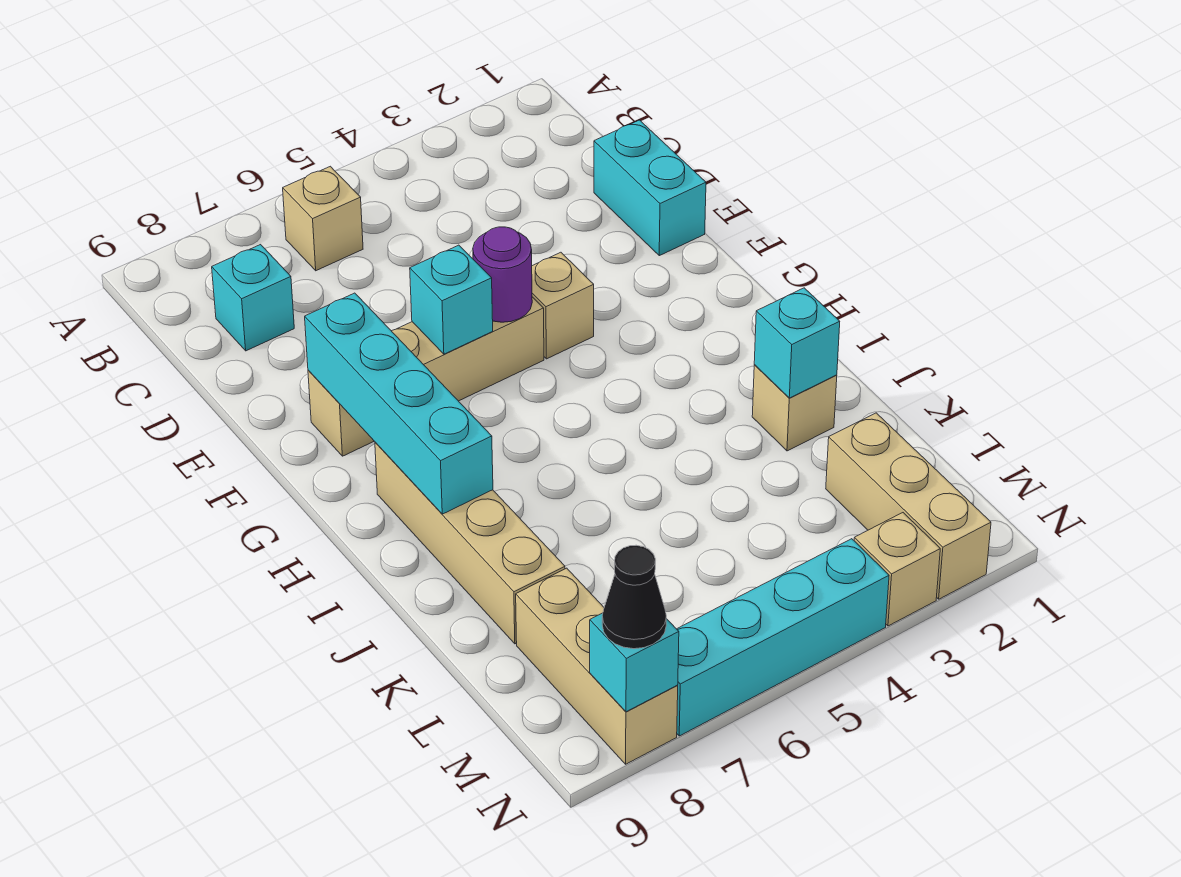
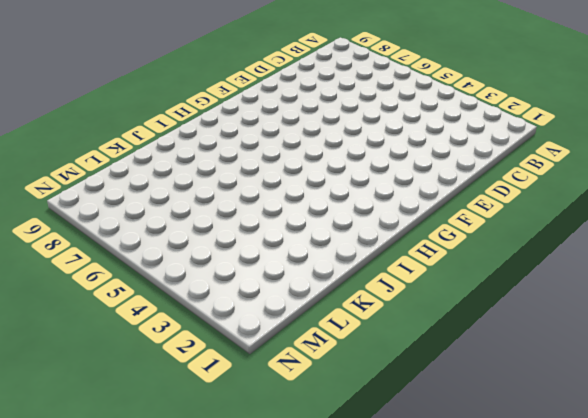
none -> tan brick B6 level 1
none -> cyan brick C8 level 1
none -> cyan brick D1:E1 level 1

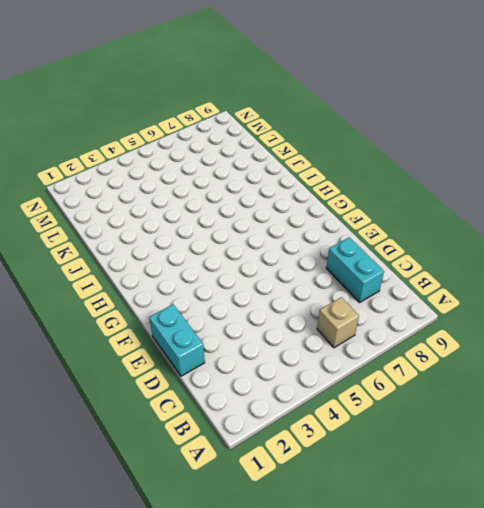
cyan brick C8:D8 level 1 -> cyan brick C8 level 1
none -> tan brick F4 level 1
none -> tan brick F5:F8 level 1
none -> tan brick H8:K8 level 1

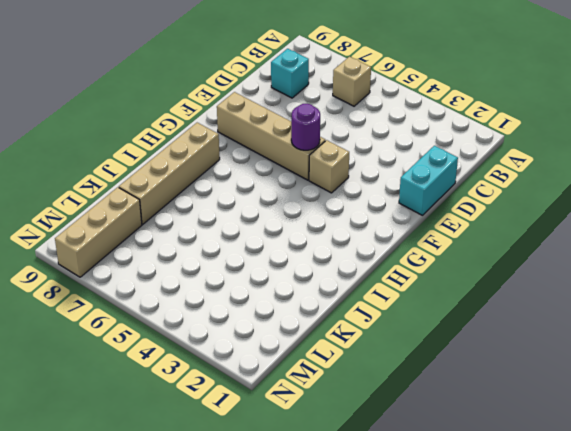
none -> tan brick J2 level 1
none -> tan brick L2:N2 level 1
none -> tan brick N3 level 1

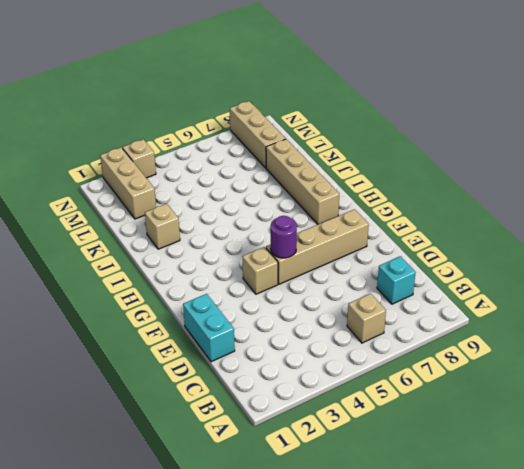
none -> cyan brick N4:N7 level 1
none -> cyan brick F6 level 2
none -> cyan brick F8:I8 level 2

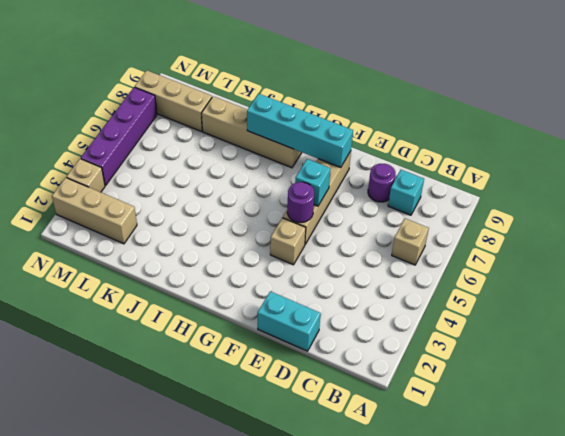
purple round brick D8 level 1 -> none
purple brick N4:N7 level 1 -> cyan brick N4:N7 level 1
none -> tan brick J2 level 1
none -> cyan brick J2 level 2
none -> cyan brick N8 level 2

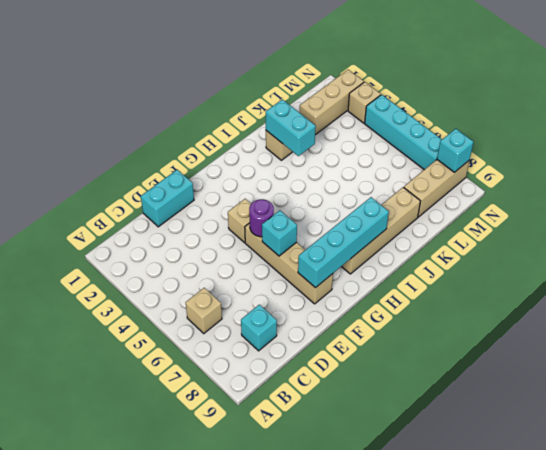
cyan brick J2:J3 level 2 -> cyan brick J2 level 2
none -> black cone N8 level 3

